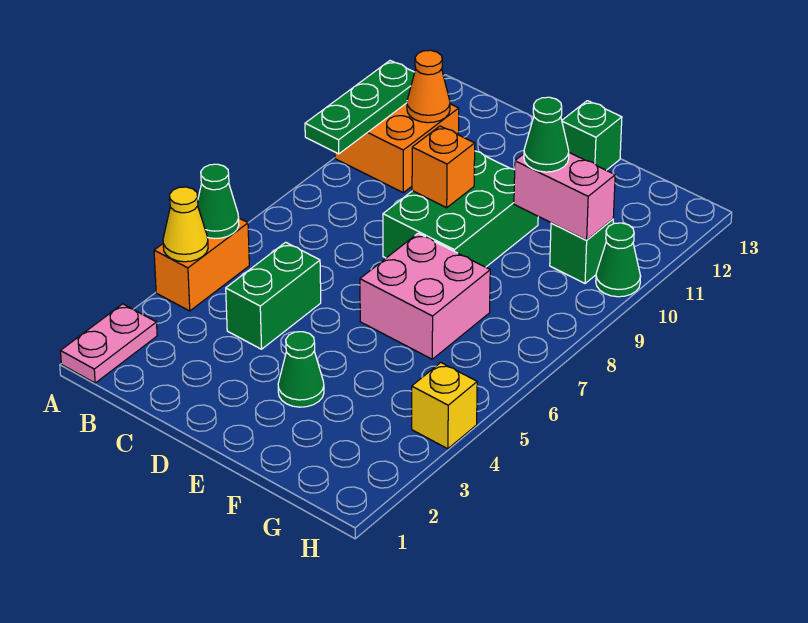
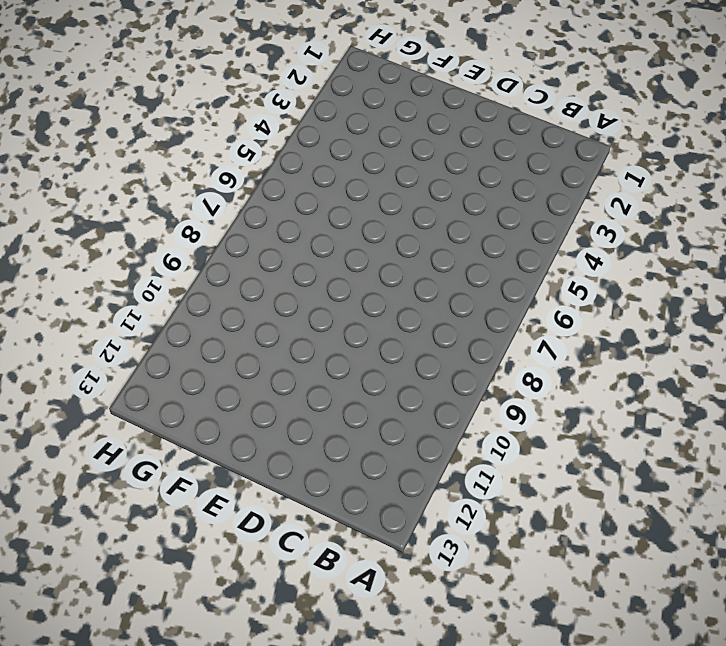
none -> pink plate A1:A2 level 1
none -> orange brick A4:A5 level 1
none -> orange brick A10:B11 level 1

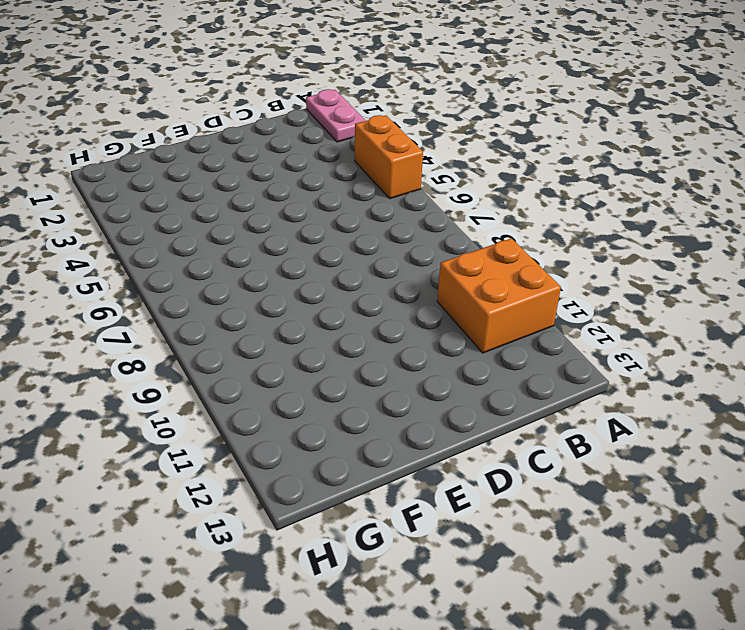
none -> green brick C4:C5 level 1
none -> green brick D8:E10 level 1
none -> green cone E3 level 1

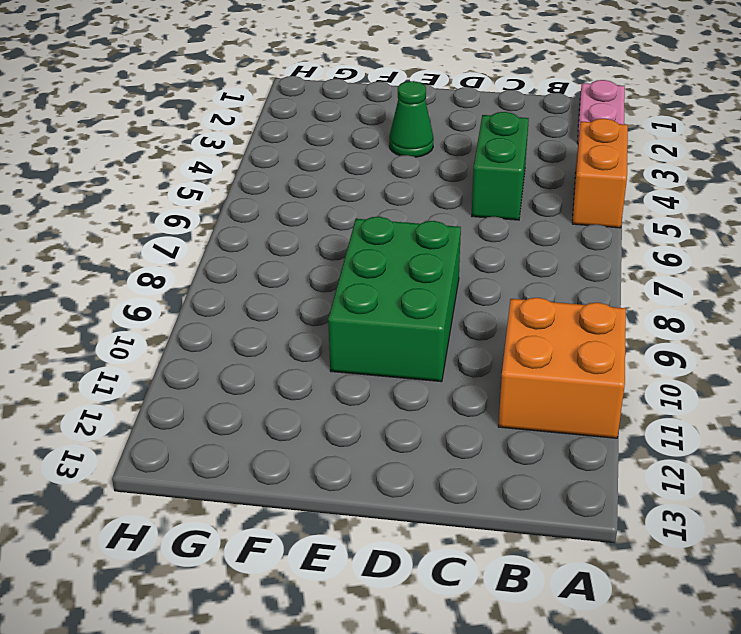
none -> pink brick E6:F7 level 1
none -> green brick E13 level 1
none -> green brick G10 level 1

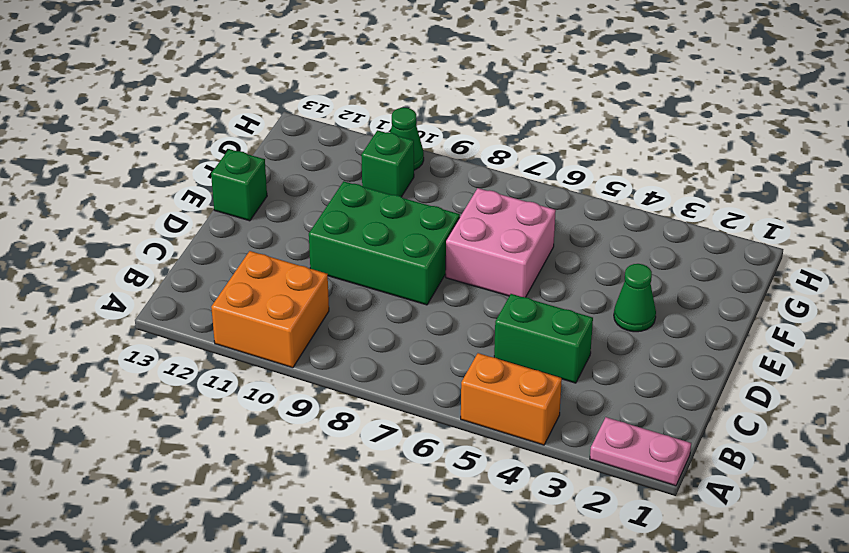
none -> yellow brick H4 level 1
none -> yellow cone A4 level 2
none -> green cone A5 level 2

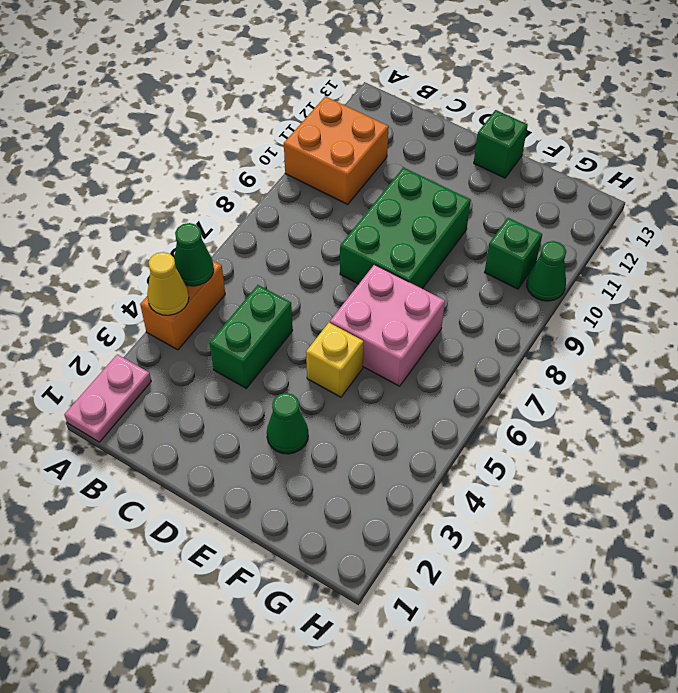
yellow brick E5 level 1 -> yellow brick H4 level 1
none -> green plate A9:A11 level 2
none -> orange cone B11 level 2
none -> orange brick D9 level 2

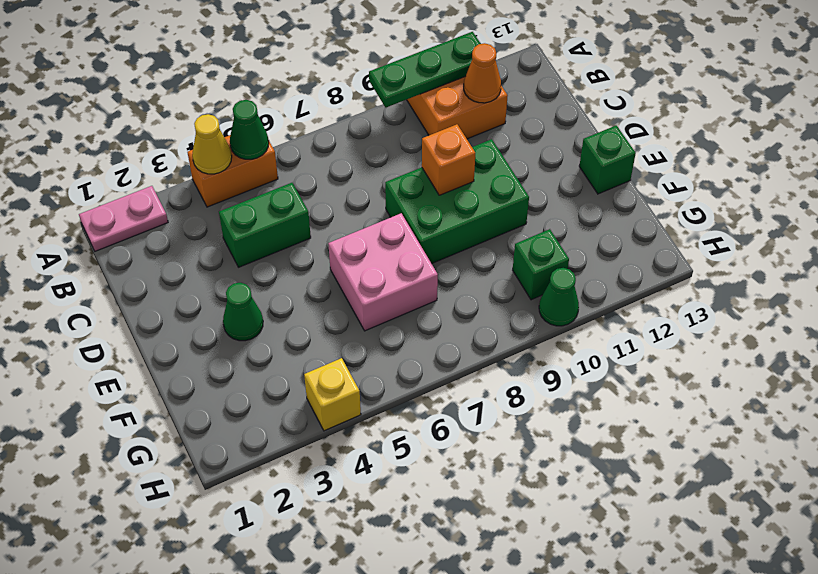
none -> pink brick F10:G10 level 2
none -> green cone F10 level 3

